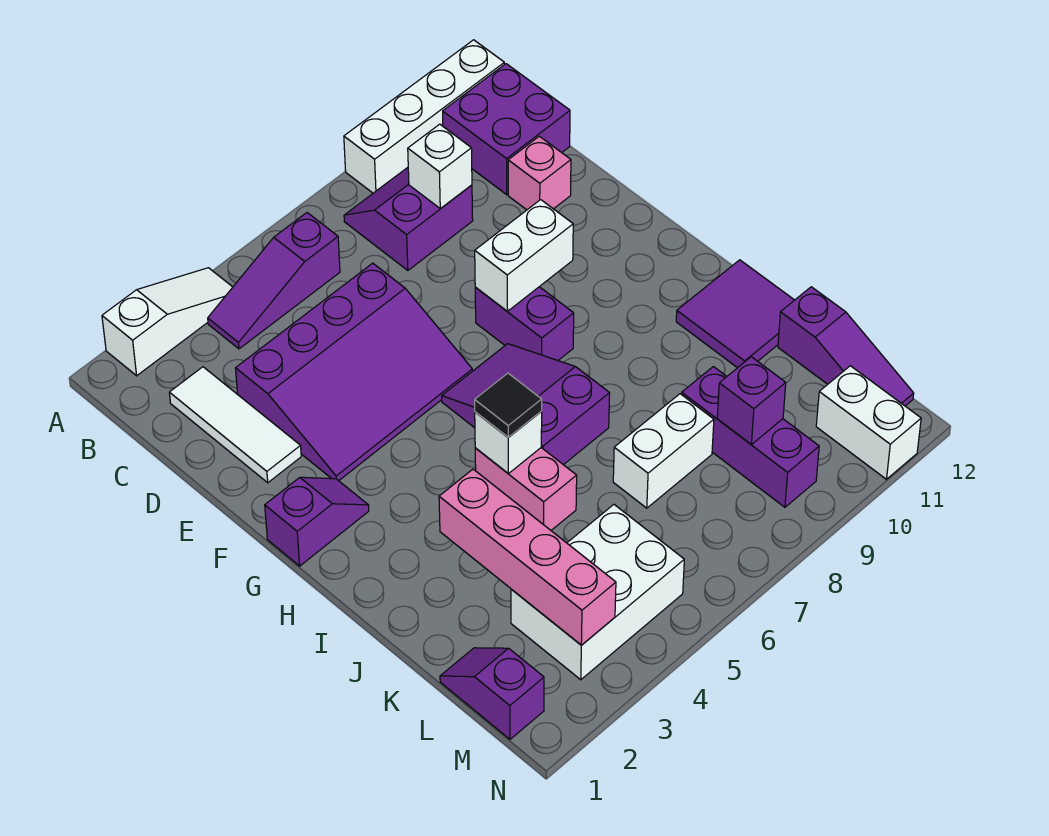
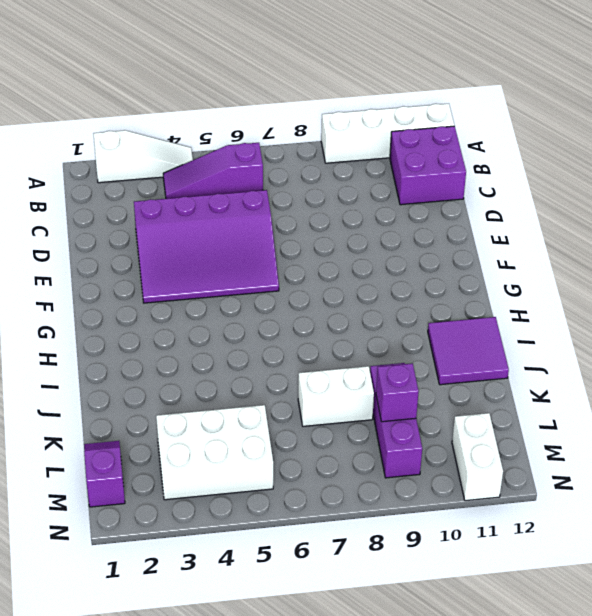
none -> purple slope B8:C9 level 1 top C
none -> white tile C2:E2 level 1
none -> pink brick D11 level 1

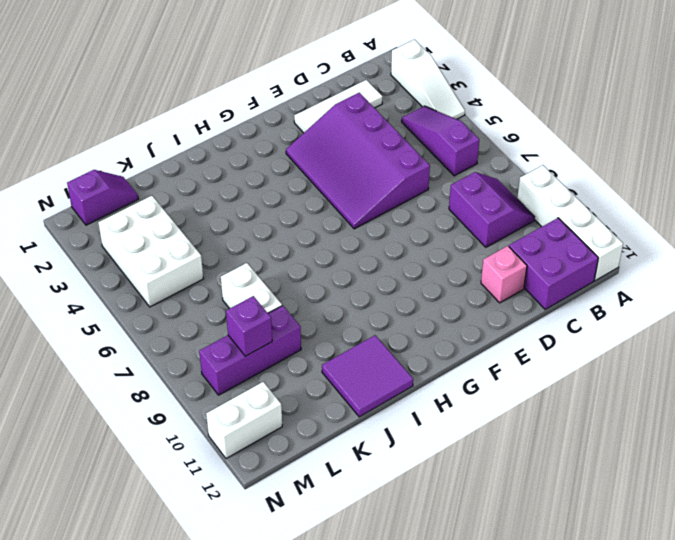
none -> purple brick F8:G8 level 1
none -> purple slope G1:G2 level 1 top 1
none -> purple slope G6:I7 level 1 top I

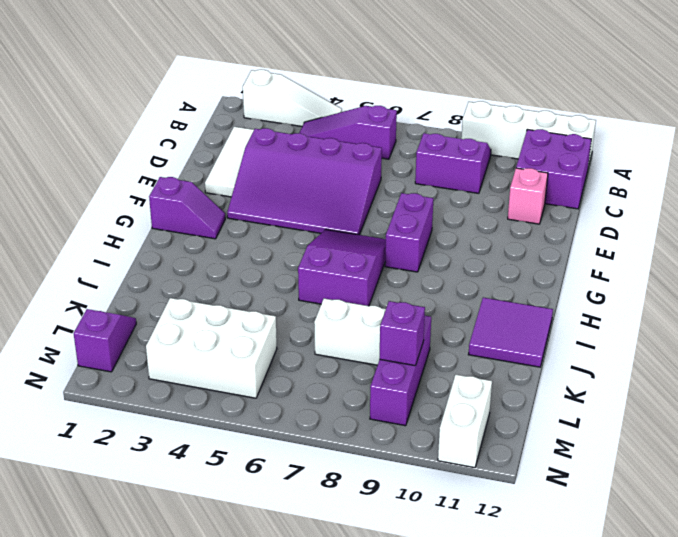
none -> pink brick I5:J5 level 1
none -> purple slope K12:M12 level 1 top K
none -> white brick C9 level 2

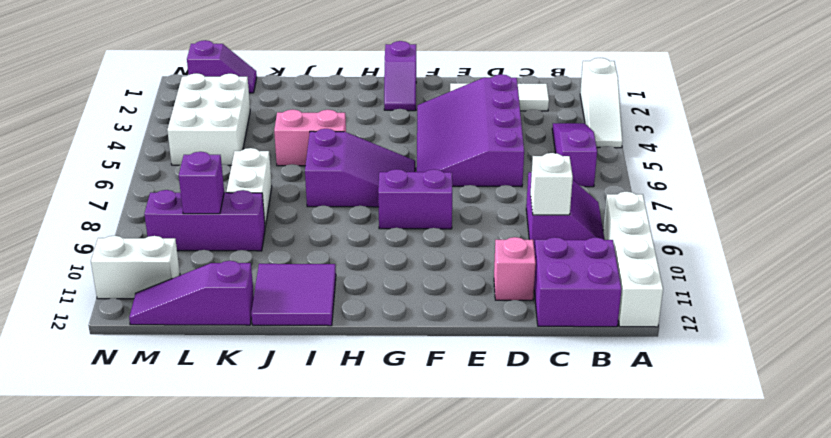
none -> white brick F8:F9 level 2
none -> white brick I5 level 2
none -> pink brick J3:M3 level 2

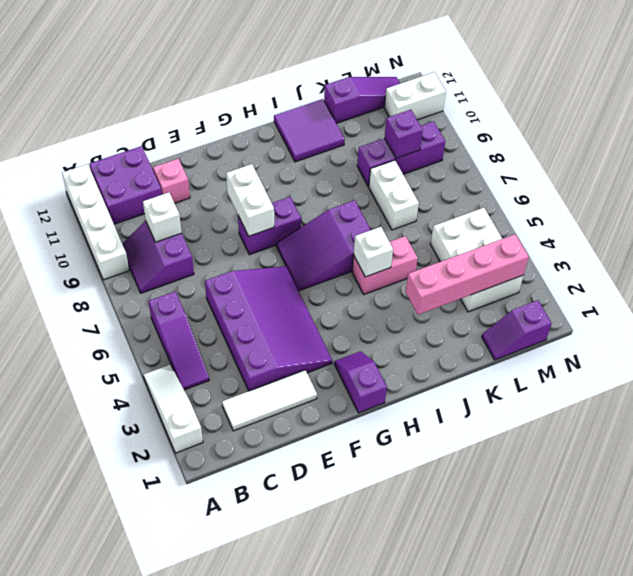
none -> black tile I5 level 3

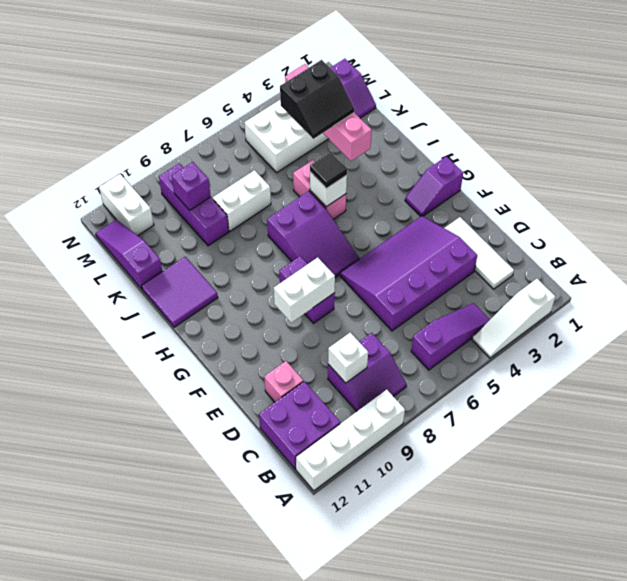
black slope K3:L4 level 3 top L -> none

